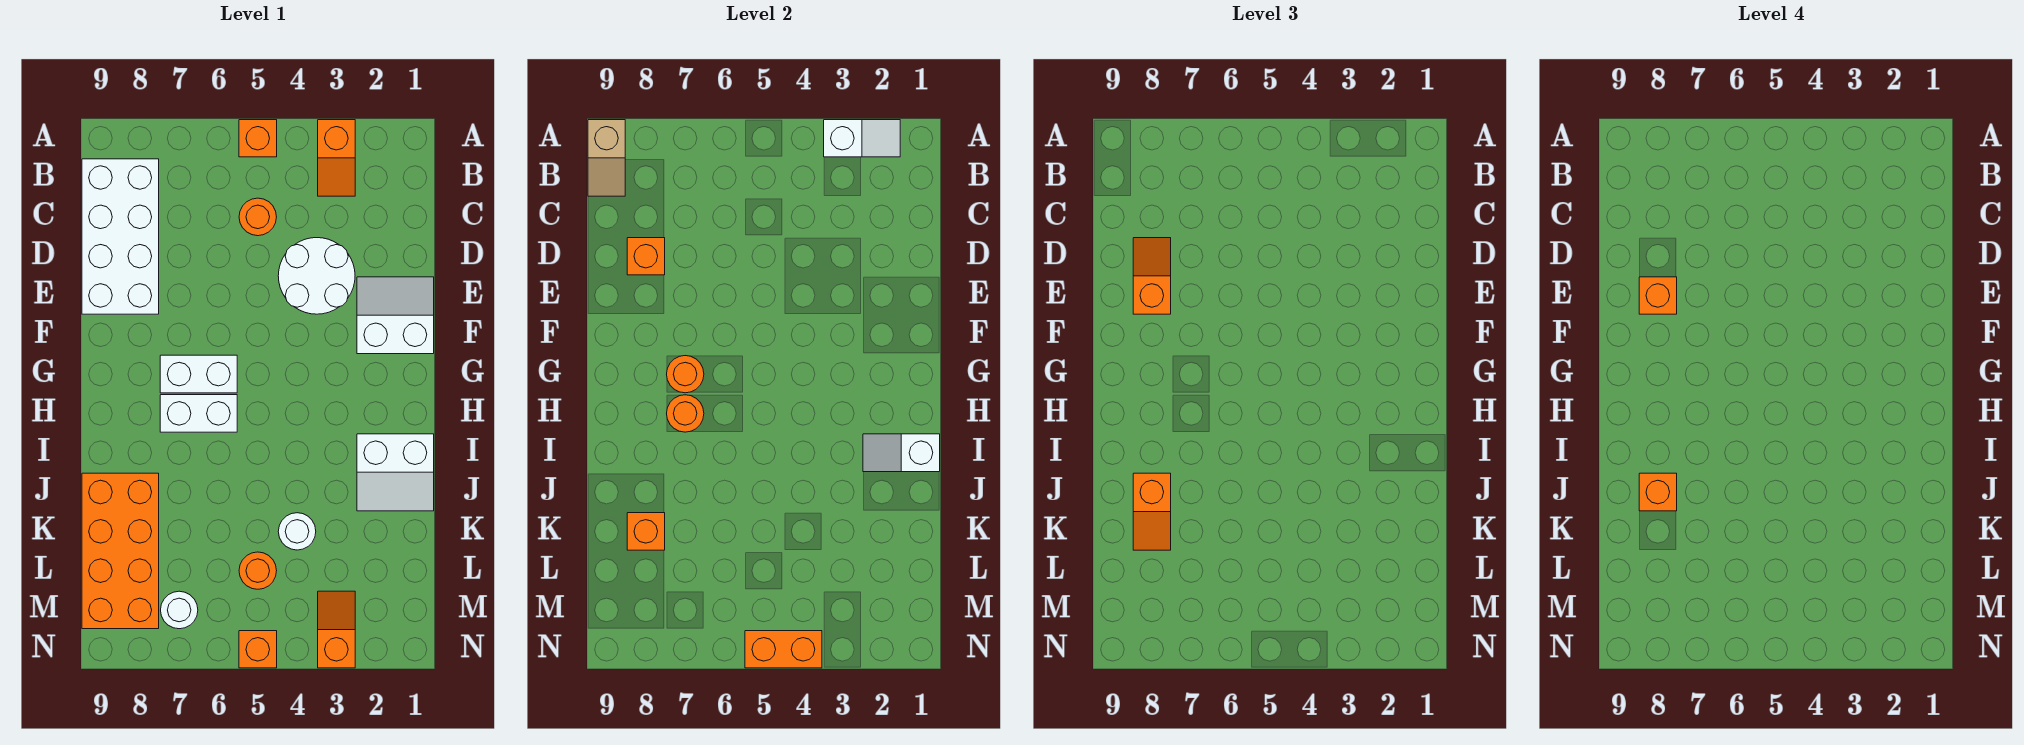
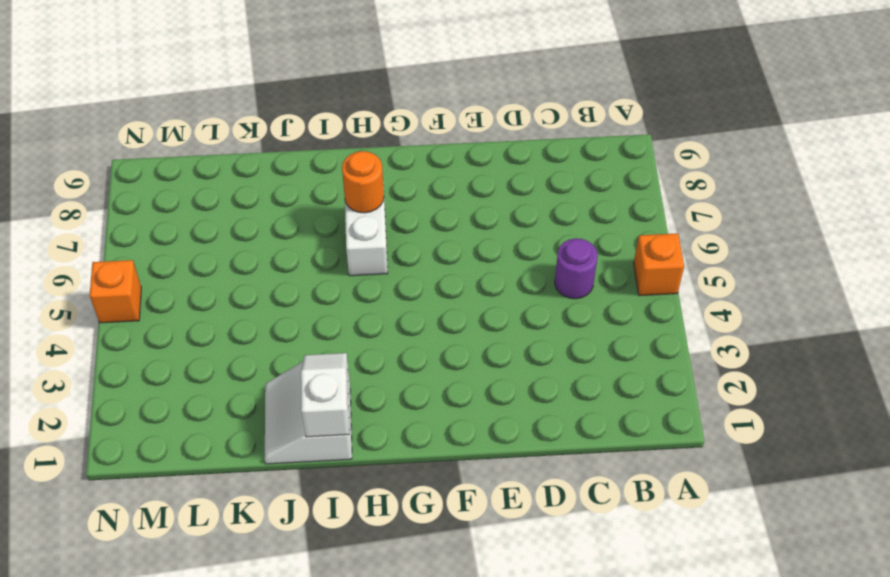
purple round brick C5 level 1 -> orange round brick C5 level 1
none -> orange slope A3:B3 level 1 top A
none -> white brick B8:E9 level 1
none -> white round brick D3:E4 level 1

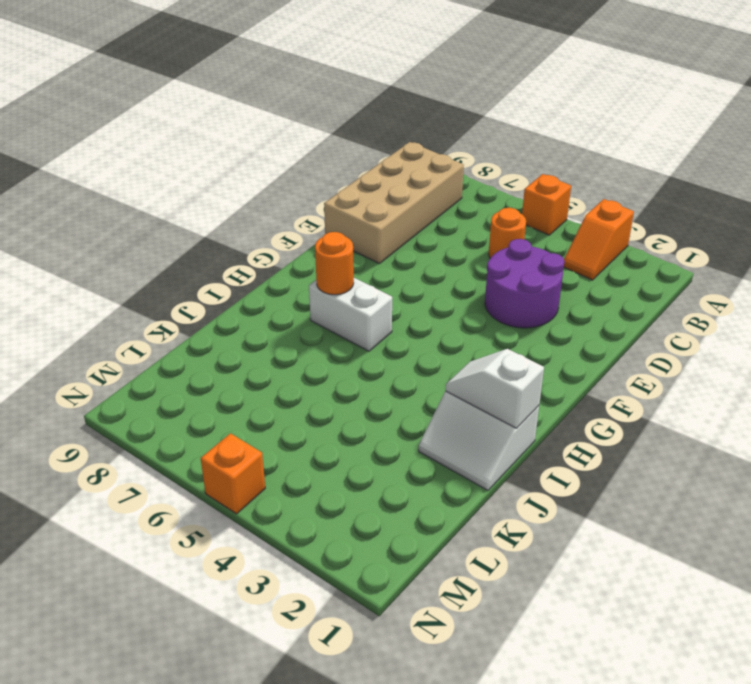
tan brick B8:E9 level 1 -> white brick B8:E9 level 1
purple round brick D3:E4 level 1 -> white round brick D3:E4 level 1
none -> white slope E1:F2 level 1 top F
none -> white brick G6:G7 level 1
none -> orange brick J8:M9 level 1

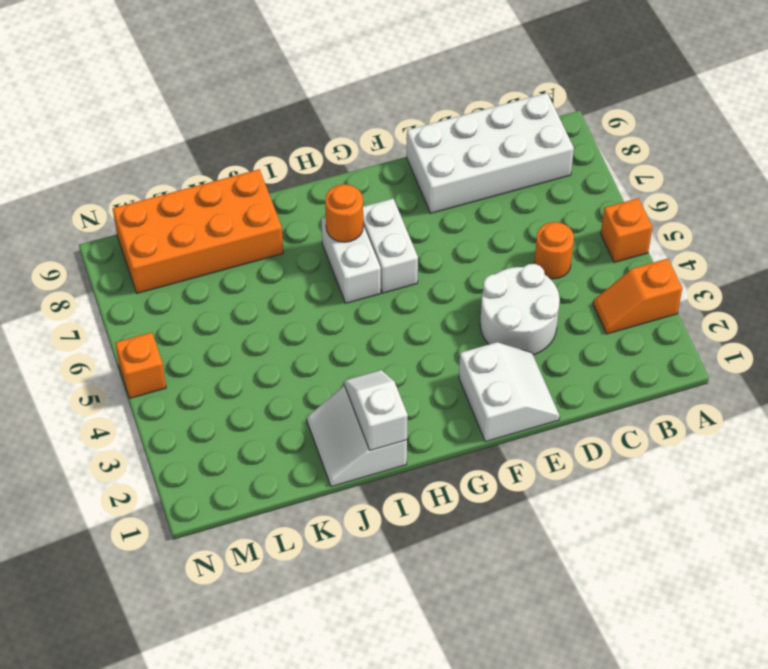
none -> white round brick K4 level 1
none -> orange round brick L5 level 1
none -> orange slope M3:N3 level 1 top N

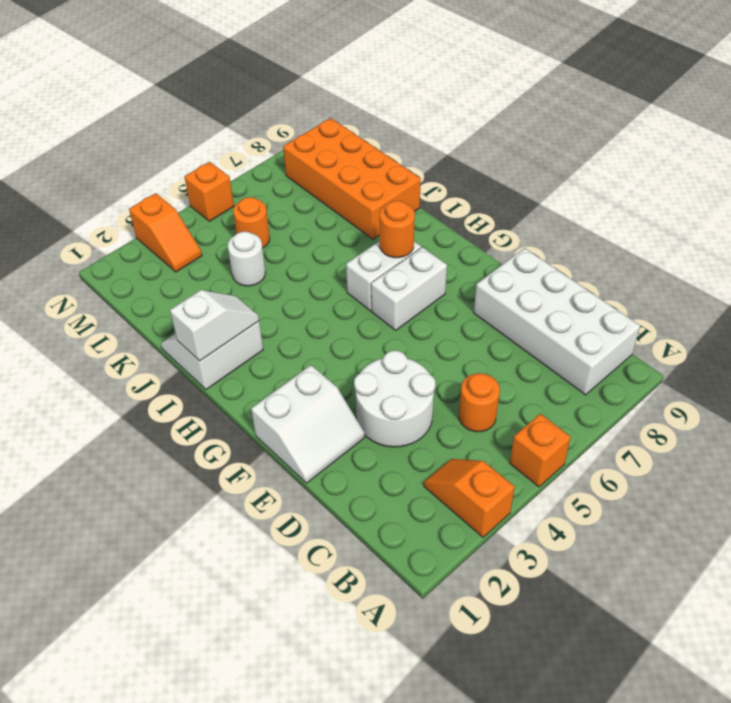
none -> white round brick M7 level 1
none -> white slope A2:A3 level 2 top 3
none -> tan slope A9:B9 level 2 top A

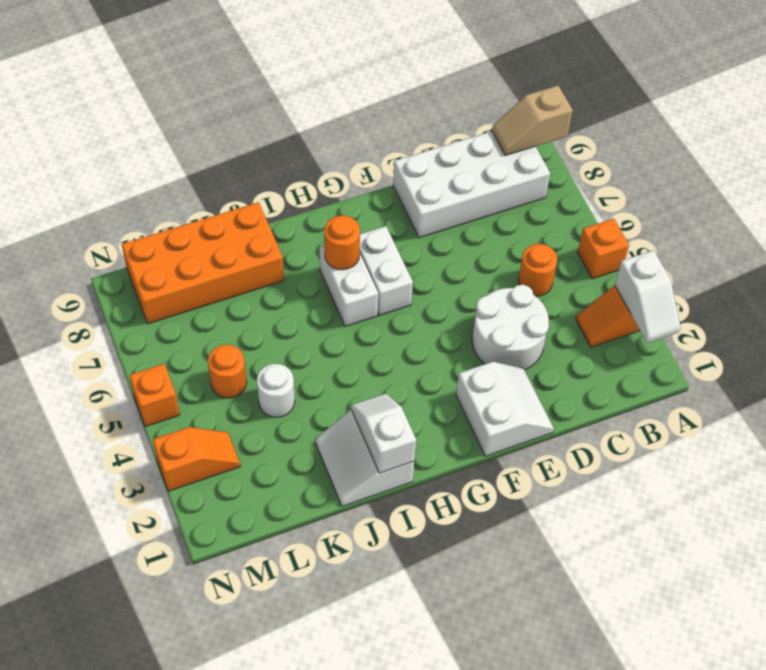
none -> white round brick M7 level 1
none -> orange brick D8 level 2
none -> orange round brick G7 level 2

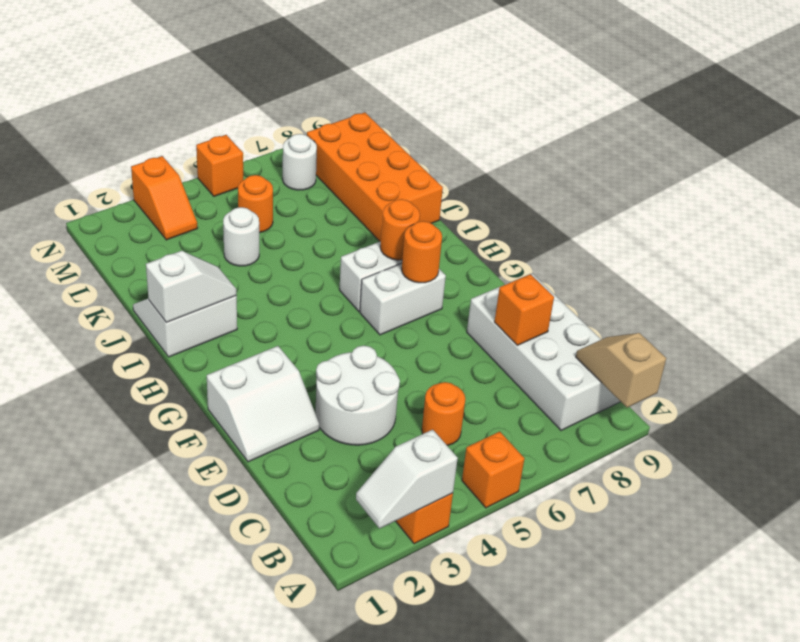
none -> orange brick K8 level 2
none -> orange brick N4:N5 level 2
none -> orange slope D8:E8 level 3 top E

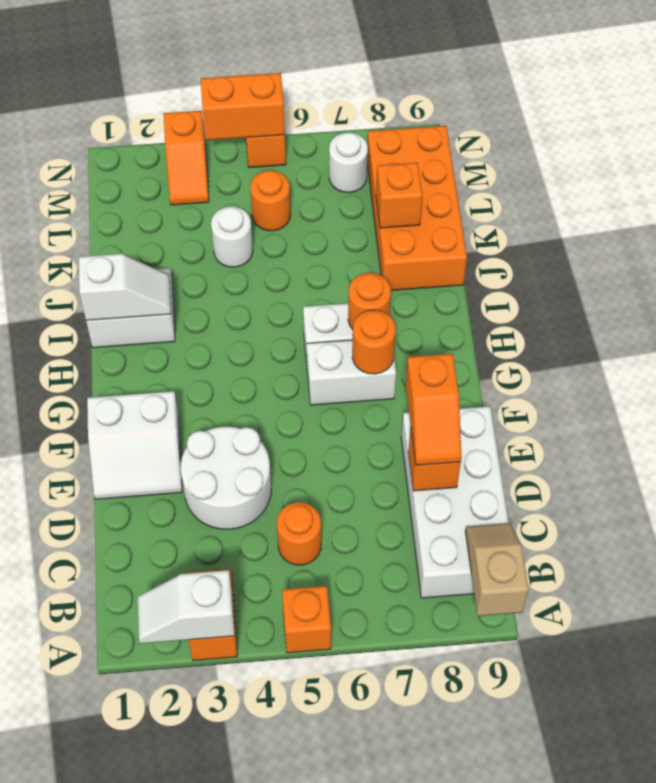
none -> orange slope J8:K8 level 3 top J
none -> orange brick E8 level 4
none -> orange brick J8 level 4

